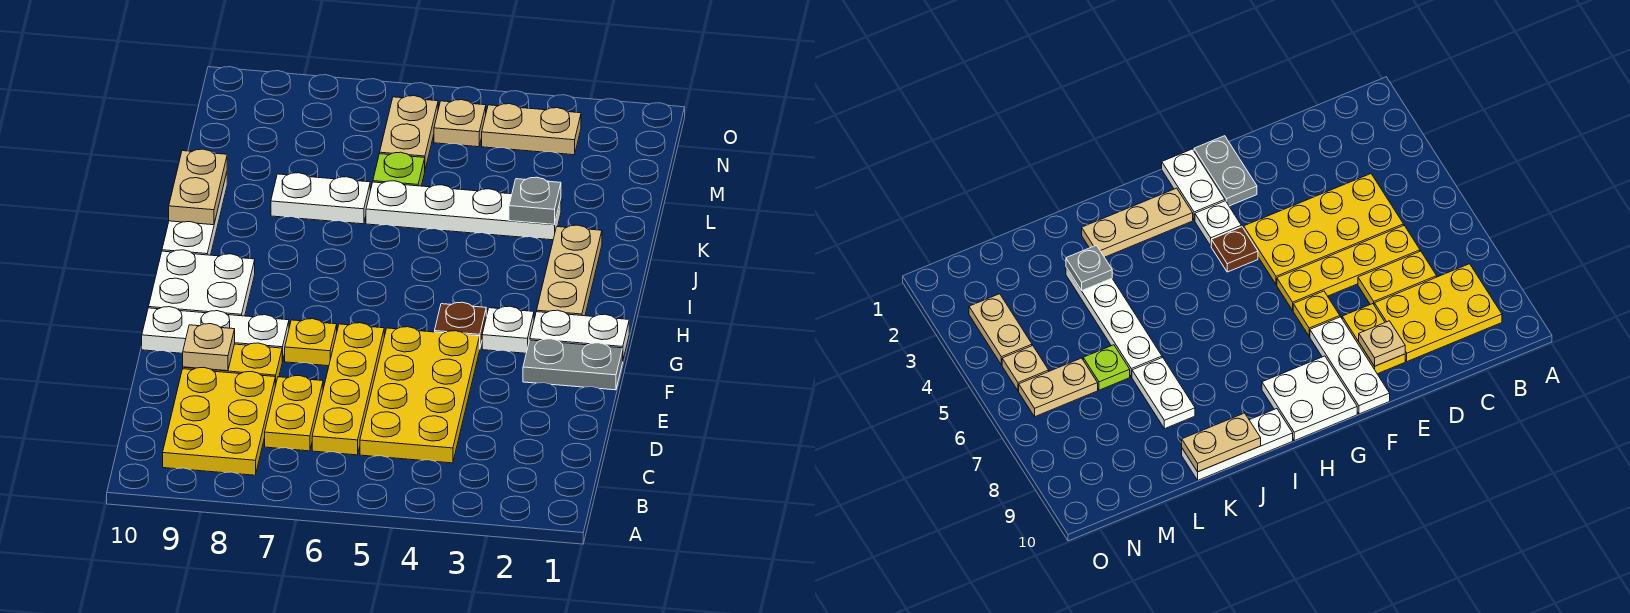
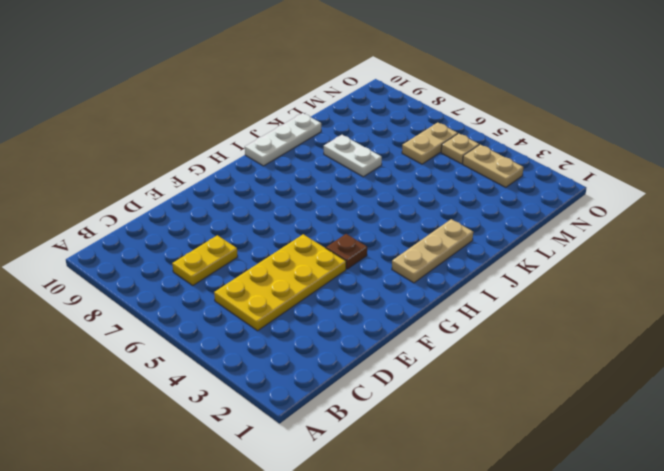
none -> yellow plate B8:D9 level 1
none -> yellow plate C6:F6 level 1
none -> yellow plate E8:E9 level 1

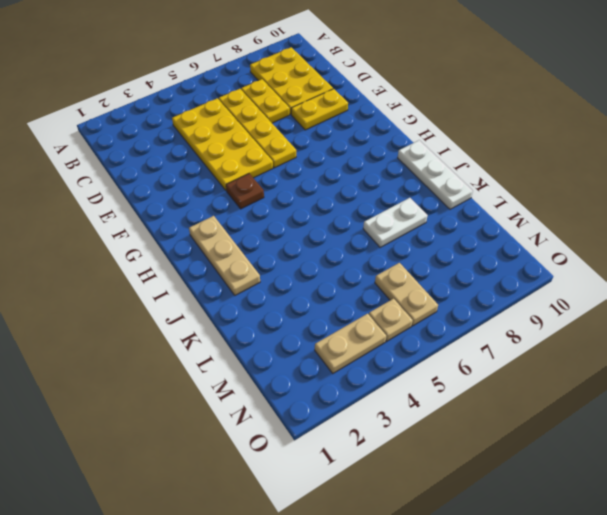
none -> grey plate F1:F2 level 1
none -> yellow plate F7 level 1
none -> white plate F8:F10 level 1

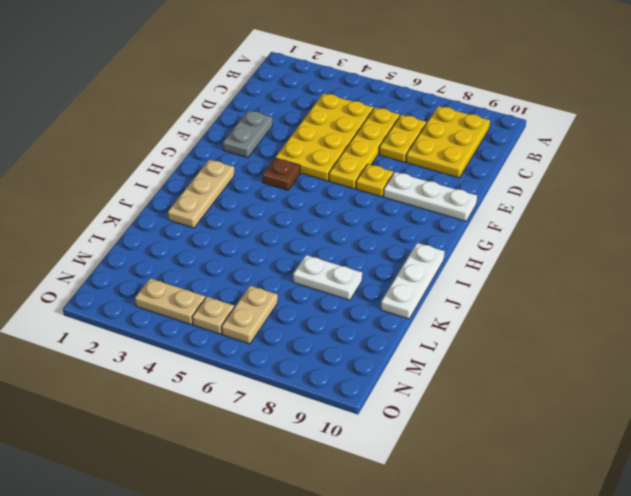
grey plate E2:F2 level 1 -> grey plate F1:F2 level 1
none -> yellow plate E8:E9 level 1
none -> white plate G1:G2 level 1
none -> white plate G3 level 1

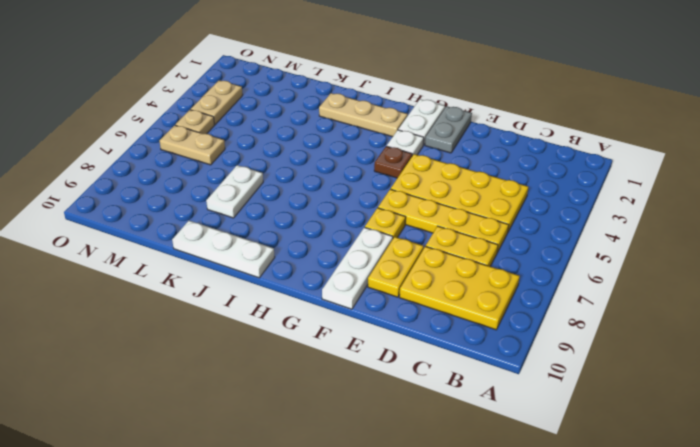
none -> white plate G9:H10 level 1
none -> white plate K3:K6 level 1
none -> lime plate L6 level 1

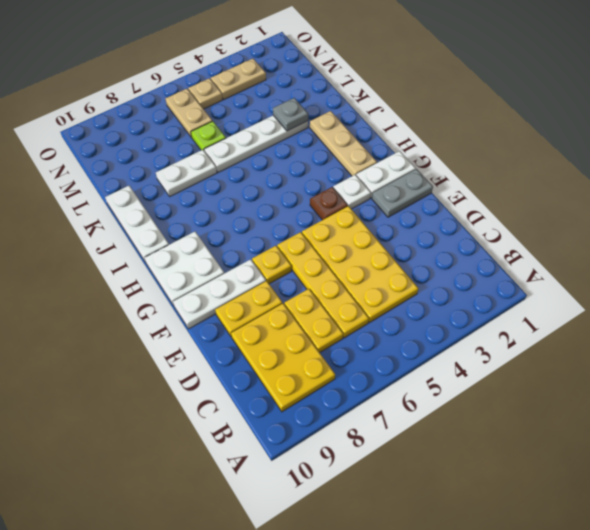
none -> tan plate E9 level 2
none -> tan plate J10:K10 level 2

